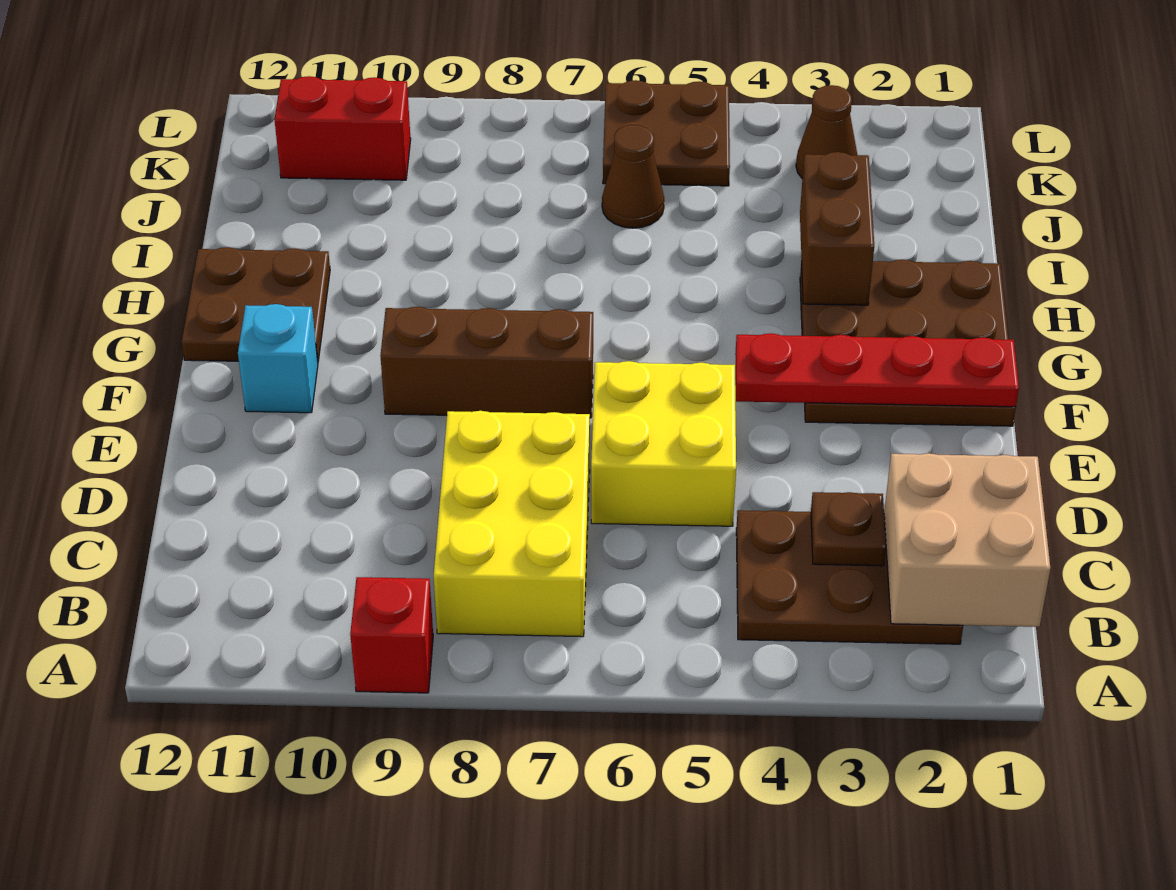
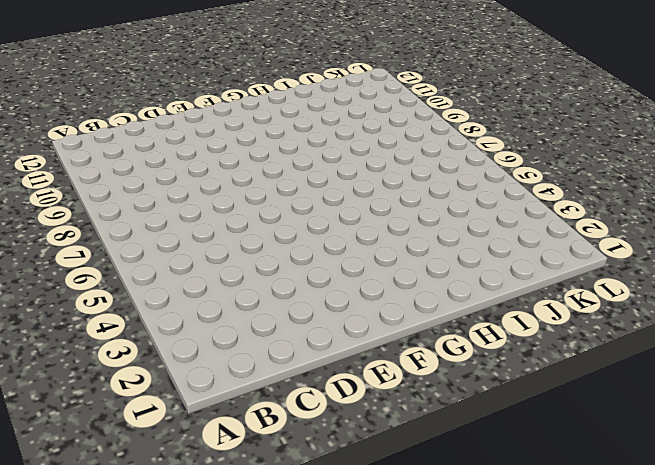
none -> red brick A9 level 1
none -> brown plate B2:C4 level 1
none -> yellow brick B7:D8 level 1

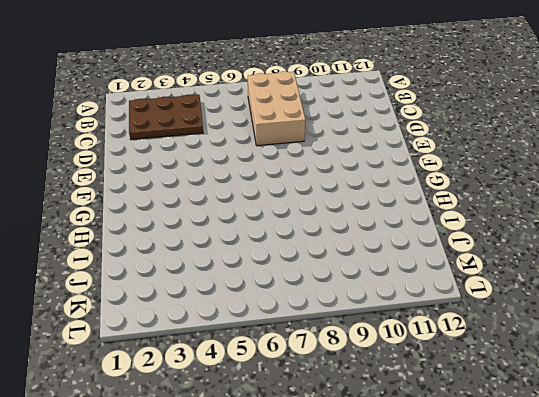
tan brick B7:D8 level 1 -> yellow brick B7:D8 level 1
none -> red brick A9 level 1
none -> yellow brick D5:E6 level 1
none -> brown plate F1:H3 level 1

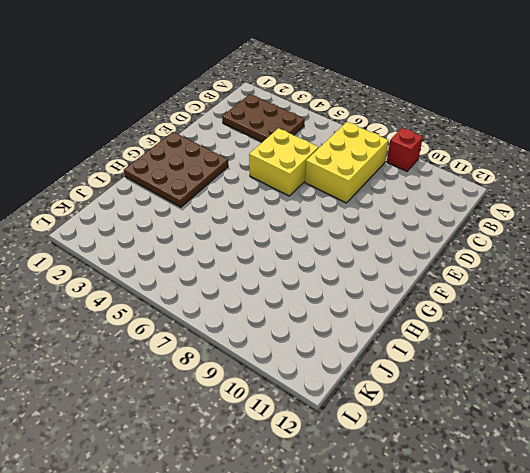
none -> brown brick F7:F9 level 1
none -> cyan brick F11 level 1
none -> brown plate G11:H12 level 1

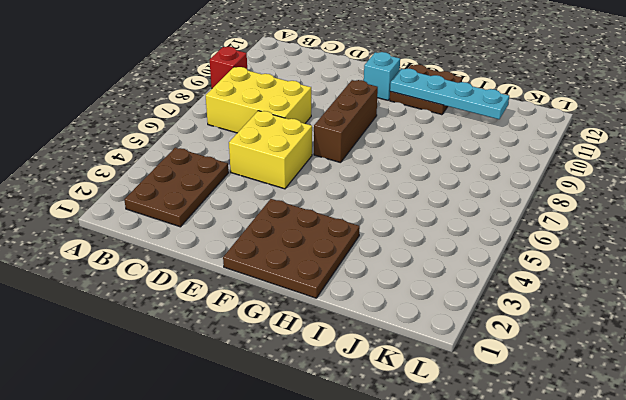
cyan plate G11:J11 level 2 -> none
none -> brown cone J6 level 1
none -> brown cone K3 level 1
none -> brown plate K5:L6 level 1

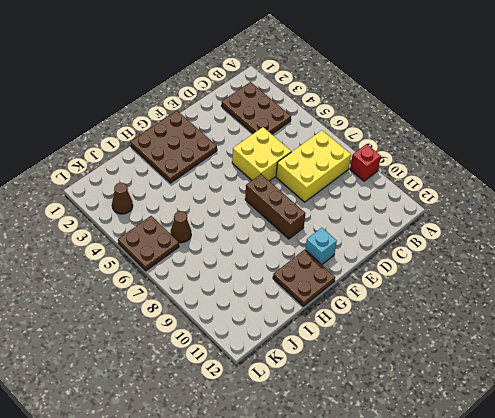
none -> red brick K10:K11 level 1
none -> tan brick B1:C2 level 2
none -> brown plate C3 level 2

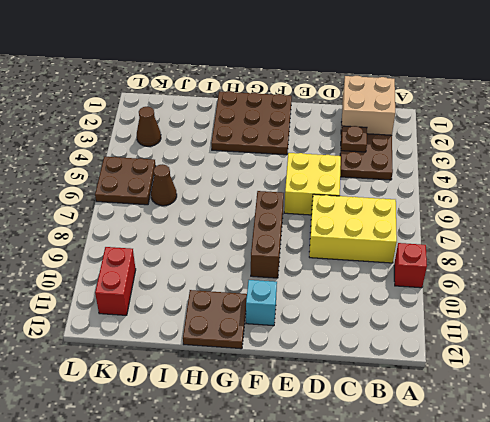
none -> red plate F1:F4 level 2
none -> brown brick H3:I3 level 2

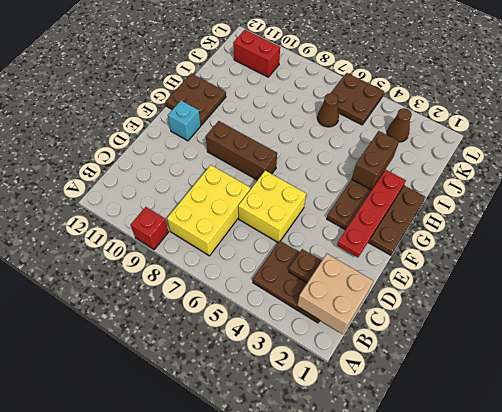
red plate E2:H2 level 2 -> red plate F1:F4 level 2

